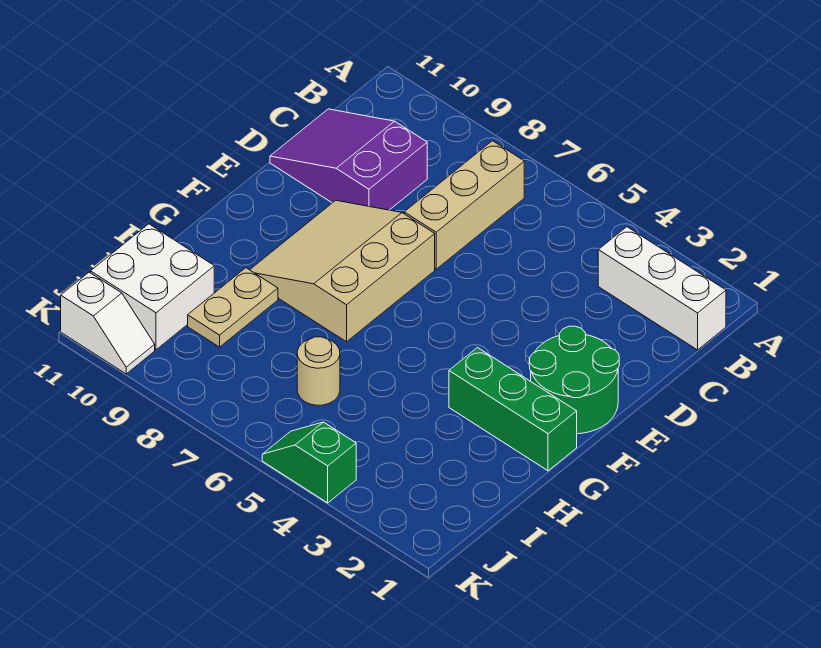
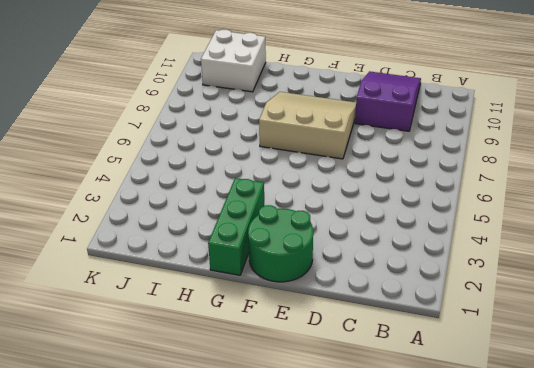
none -> white brick B1:B3 level 1
none -> tan brick B7:D7 level 1

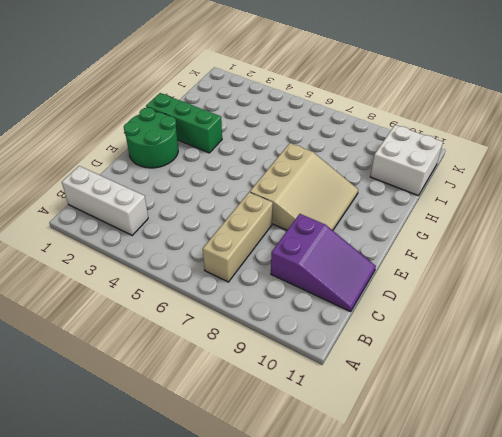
none -> tan plate H9:I9 level 1
none -> tan round brick I6 level 1

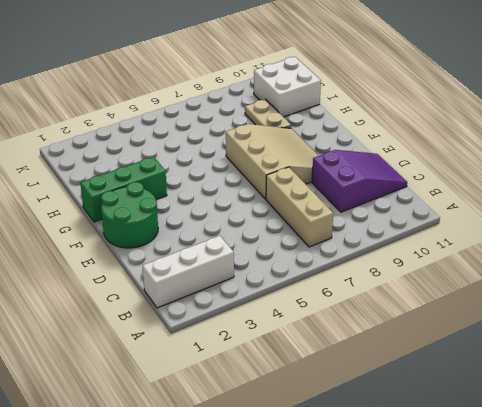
none -> tan round brick I6 level 1
none -> green slope K4:K5 level 1 top 4

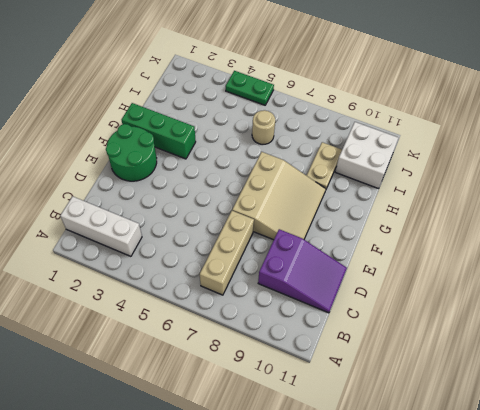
green plate K4:K5 level 1 -> green slope K4:K5 level 1 top 4
none -> white slope K10:K11 level 1 top 11

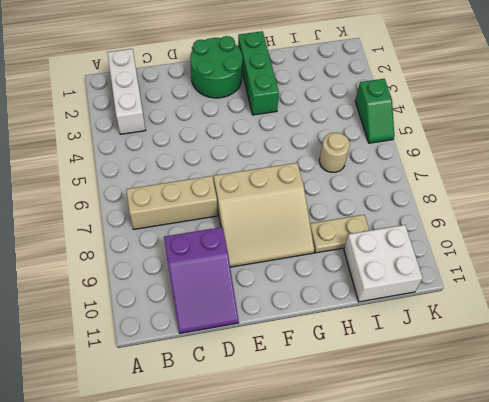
none -> white slope K10:K11 level 1 top 11

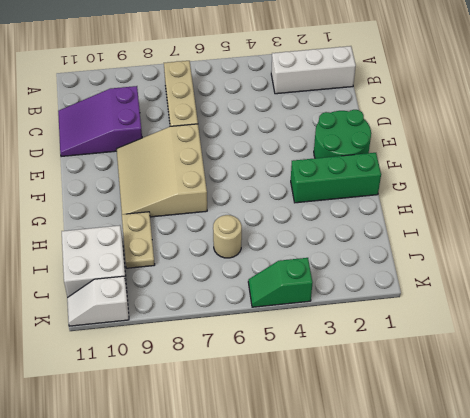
white slope K10:K11 level 1 top 10 -> white slope K10:K11 level 1 top 11

